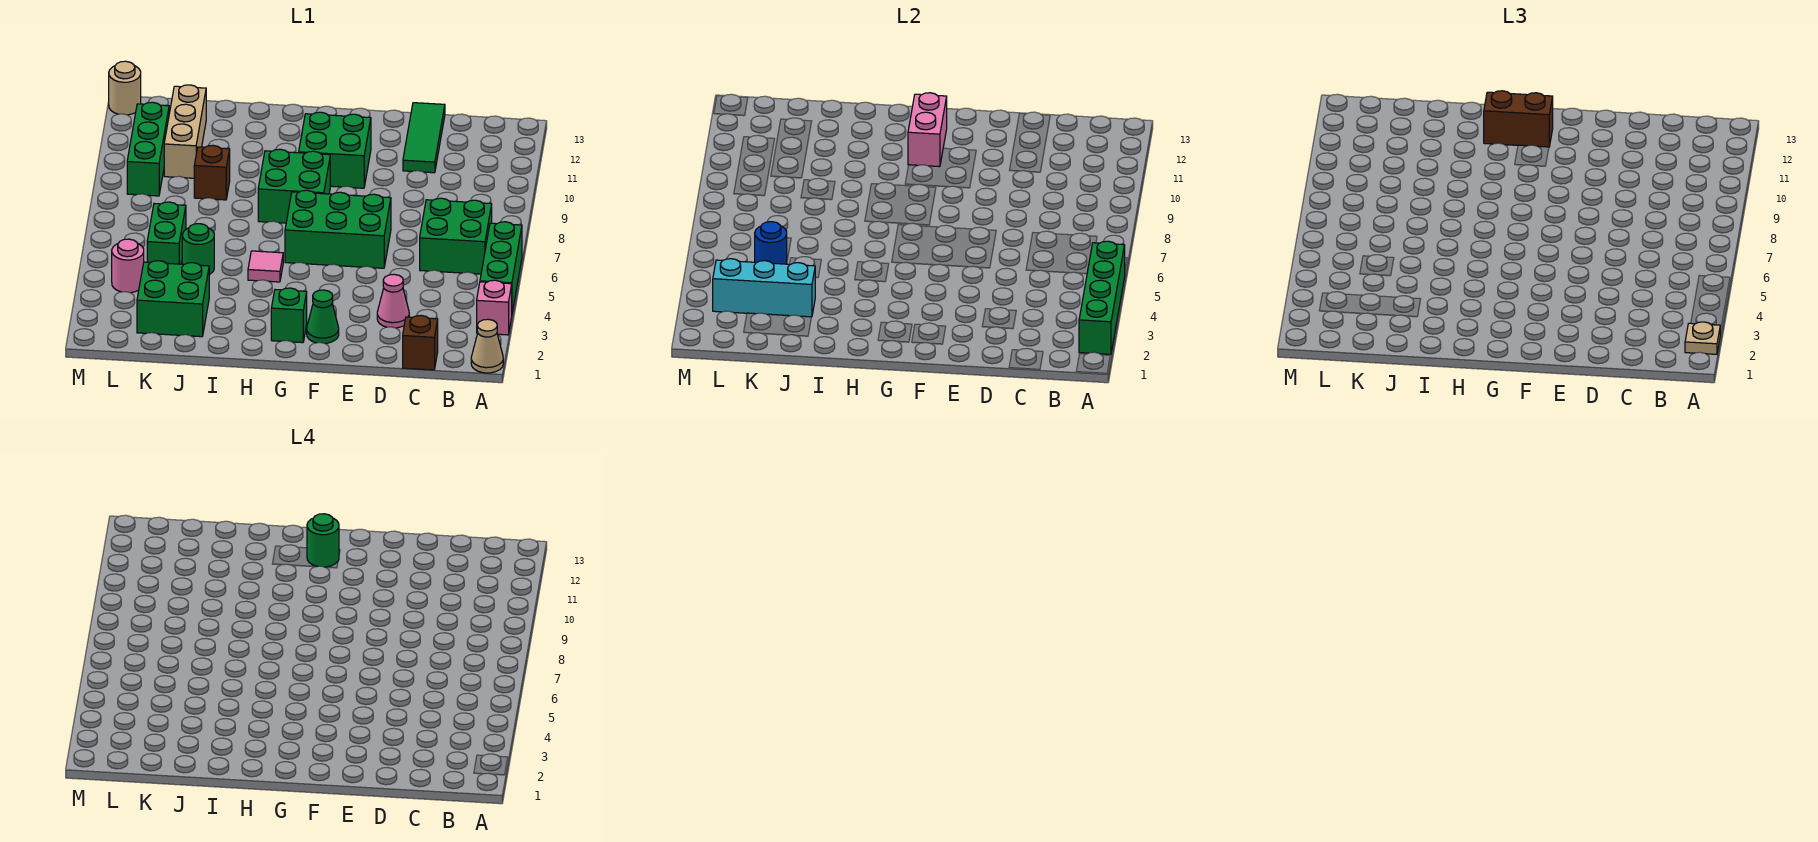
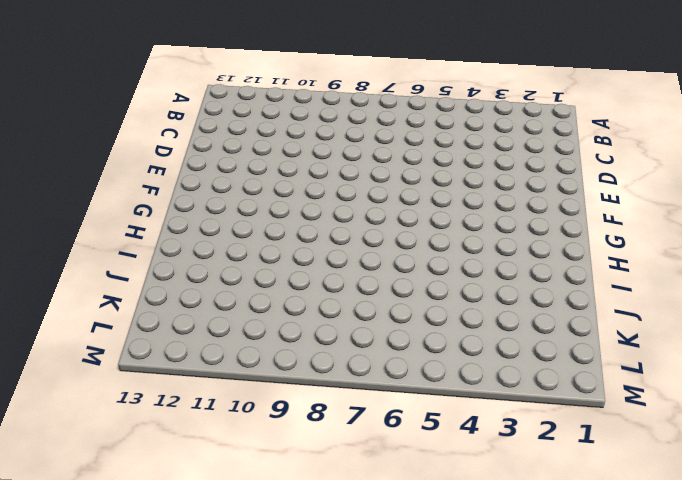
none -> tan cone A1 level 1
none -> pink brick A3 level 1
none -> green brick A4:A6 level 1

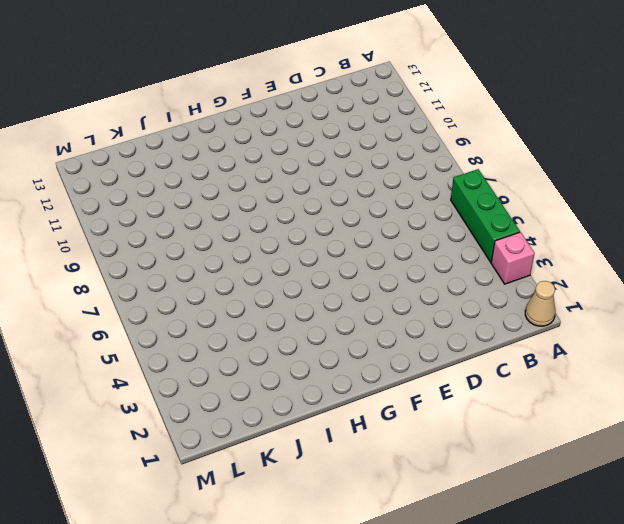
none -> green brick B6:C7 level 1
none -> brown brick C1 level 1
none -> pink cone D3 level 1

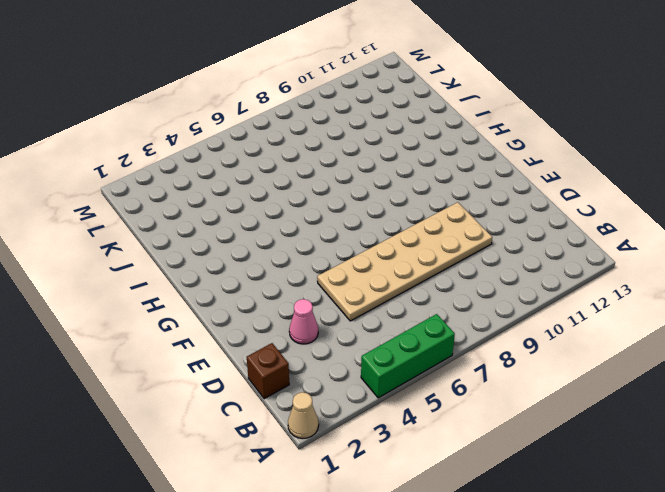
tan plate D5:E10 level 1 -> green brick E6:G7 level 1
none -> pink brick A3 level 1
none -> green brick B6:C7 level 1
none -> green tile D11:D13 level 1

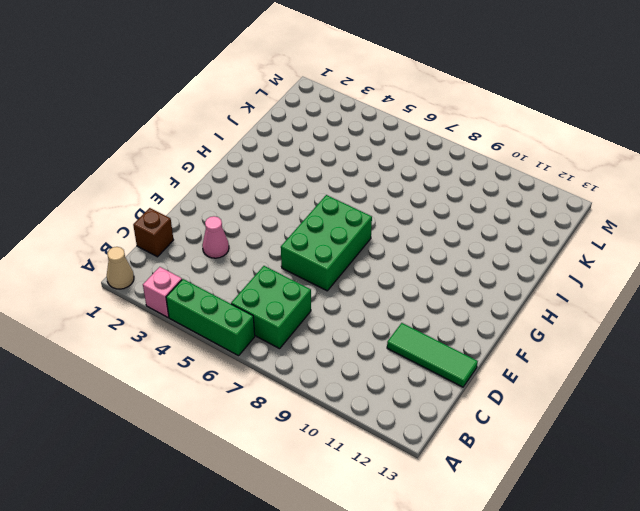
none -> green cone F2 level 1
none -> green brick F10:G11 level 1
none -> green brick G2 level 1

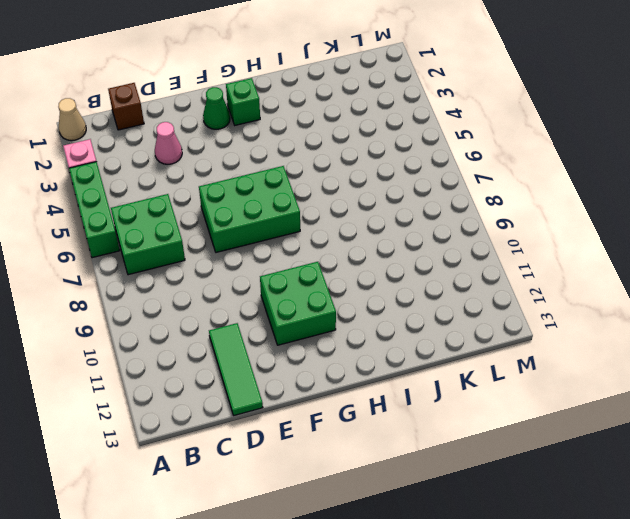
none -> green brick G8:H9 level 1
none -> pink tile H5 level 1
none -> green brick J2:K3 level 1

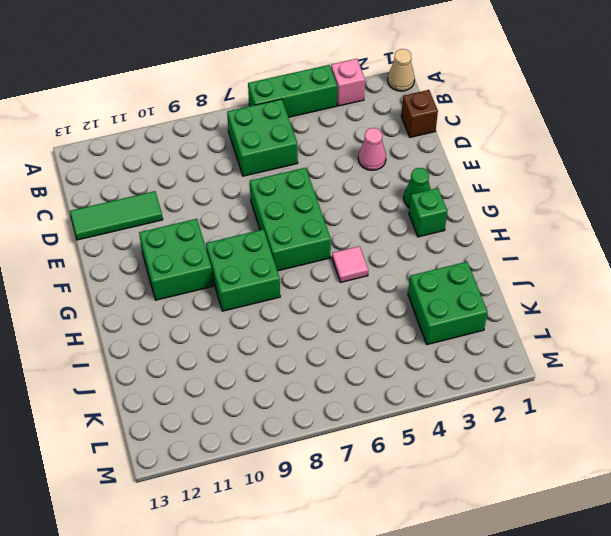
none -> green round brick J5 level 1
none -> brown brick J9 level 1
none -> green brick K5:K6 level 1

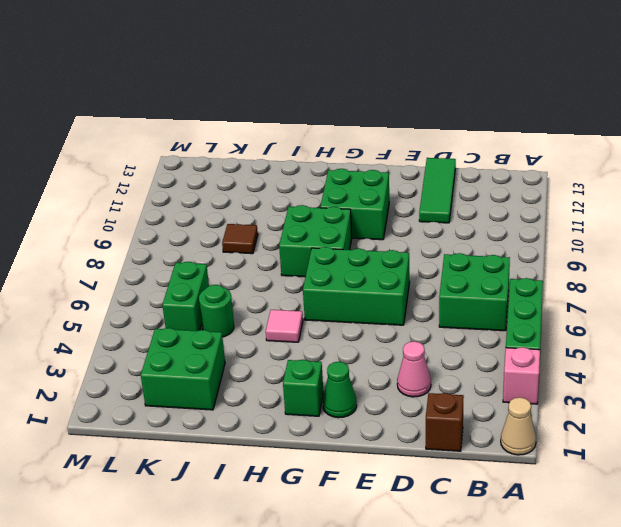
brown tile J9 level 1 -> brown brick J9 level 1
none -> tan brick K10:K12 level 1
none -> pink round brick L4 level 1
none -> green brick L9:L11 level 1

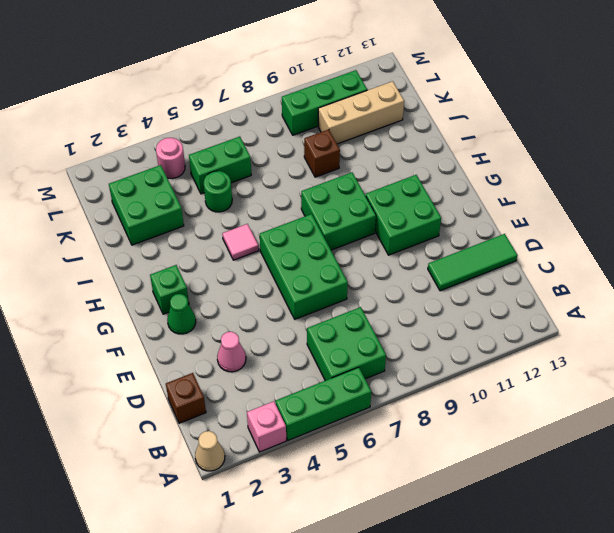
none -> tan round brick M13 level 1
none -> green brick A2:A5 level 2
none -> pink brick G11:G12 level 2

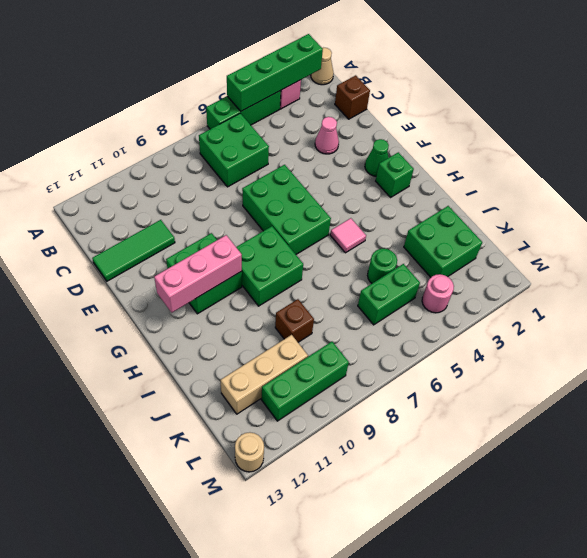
pink brick G10:G12 level 2 -> pink brick G11:G12 level 2
none -> cyan brick J3:L3 level 2
none -> blue round brick K5 level 2
none -> tan plate A2 level 3

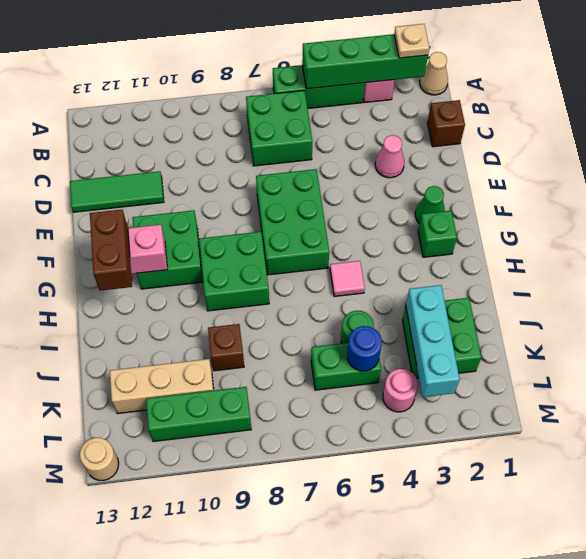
none -> green round brick G12 level 4

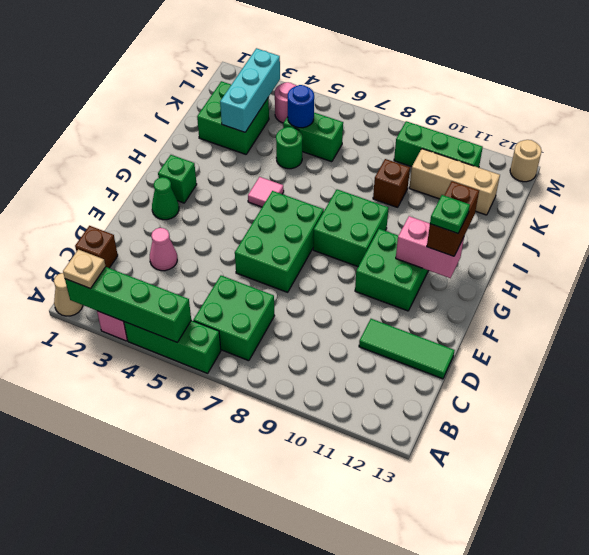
green plate G12 level 4 -> green round brick G12 level 4

